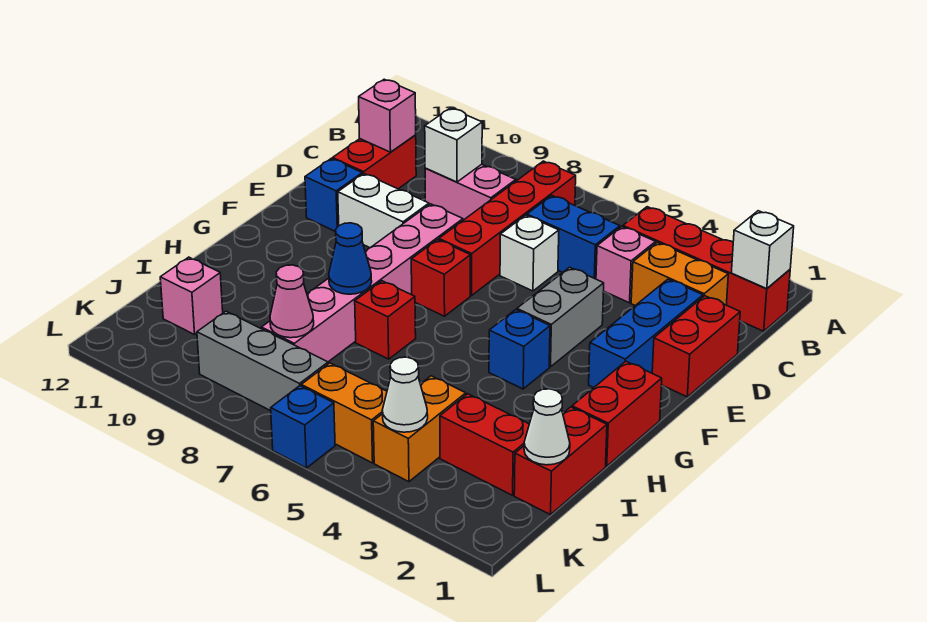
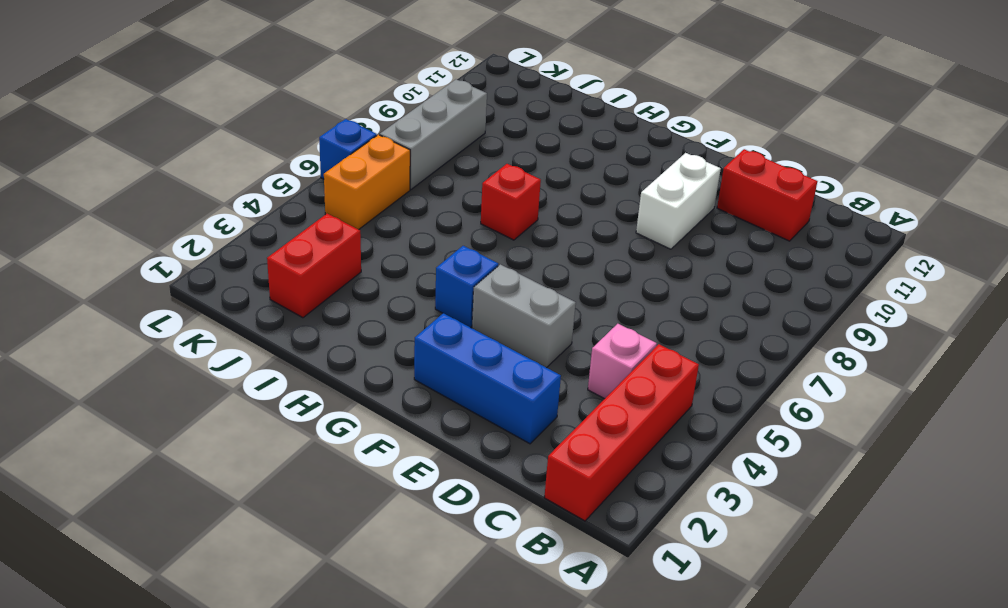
none -> red brick B7:E7 level 1
none -> orange brick C2:C3 level 1
none -> blue brick C5:C6 level 1
none -> pink brick C8:C9 level 1

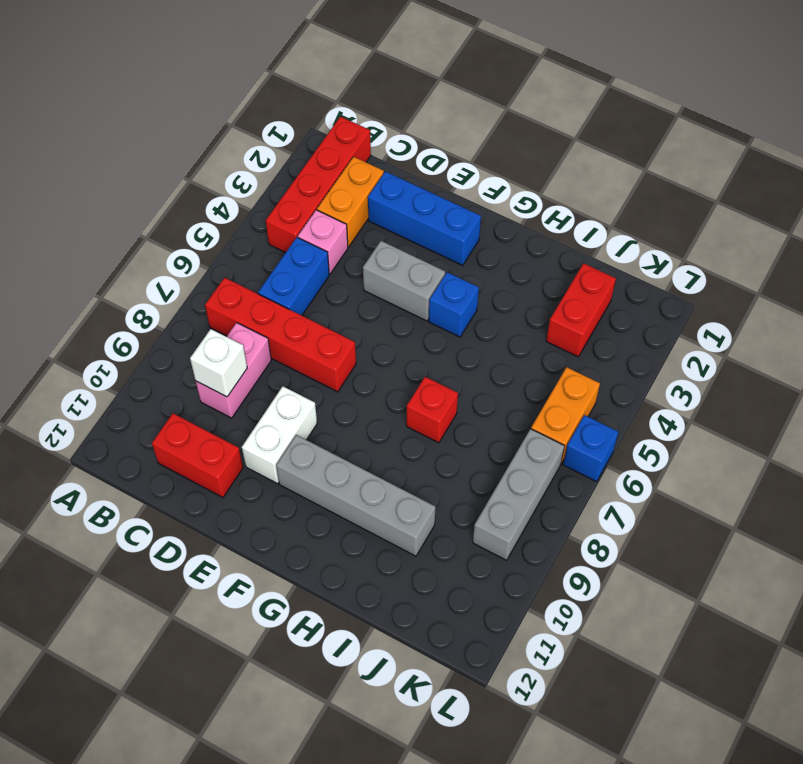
grey brick F10:I10 level 1 -> none
none -> red brick D1:E1 level 1
none -> white brick D6 level 1
none -> pink brick E8:J8 level 1
none -> blue brick E11 level 1

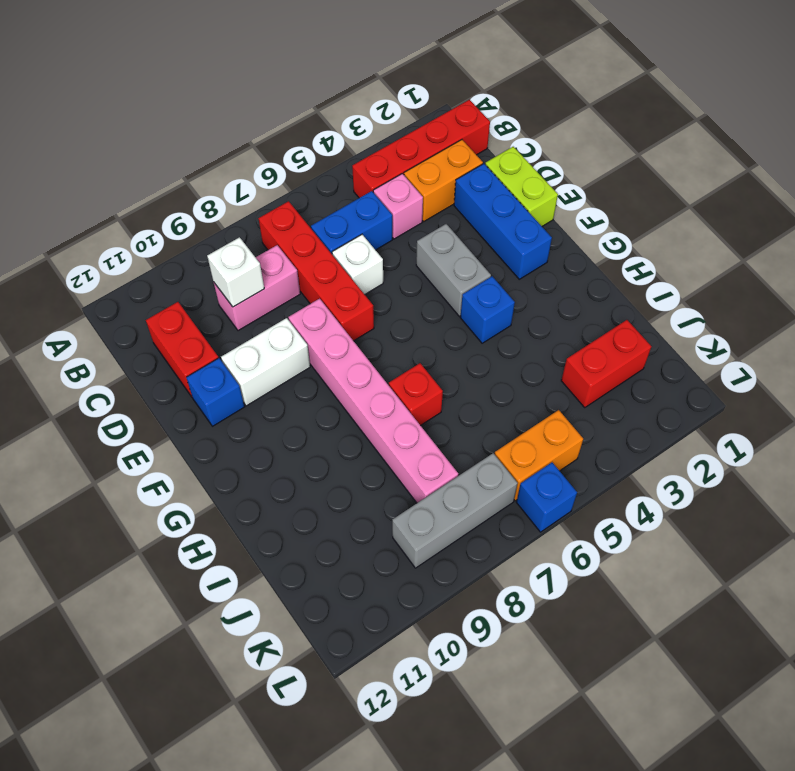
lime brick D1:E1 level 1 -> red brick D1:E1 level 1
none -> red brick F7 level 1
none -> red brick G1:H1 level 1
none -> red brick I1:J1 level 1
none -> orange brick J4:K4 level 1

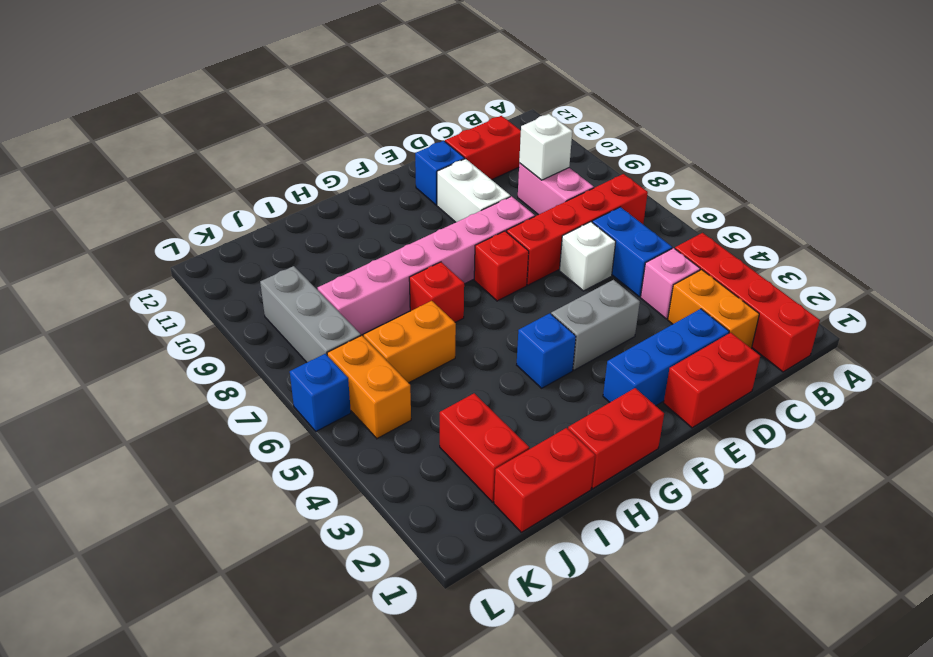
orange brick I6:J6 level 1 -> orange brick J4:K4 level 1
none -> pink brick J11 level 1
none -> white brick B1 level 2
none -> pink brick C11 level 2
none -> blue cone H8 level 2

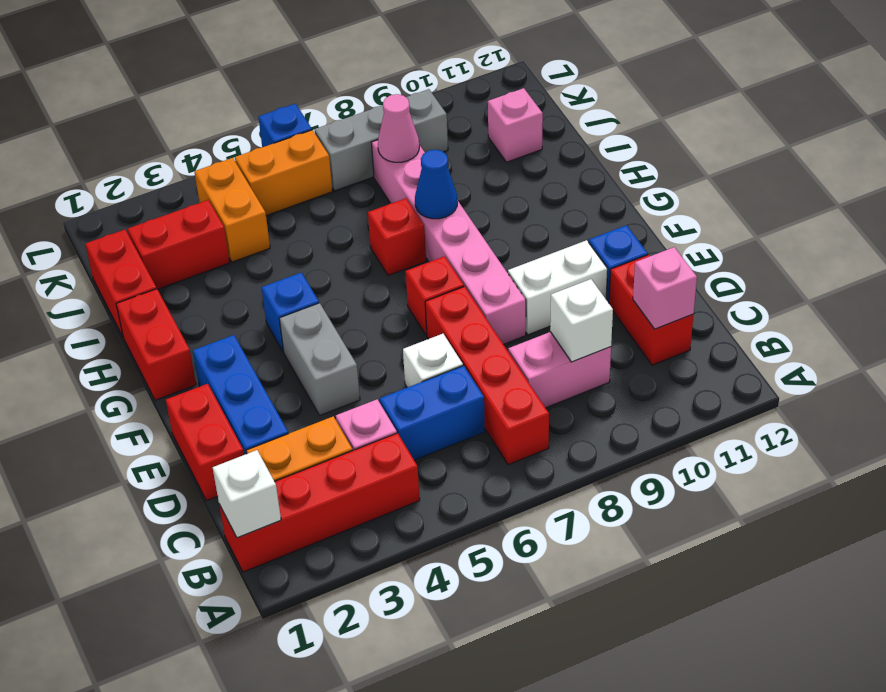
none -> white cone J1 level 2
none -> white cone K4 level 2

